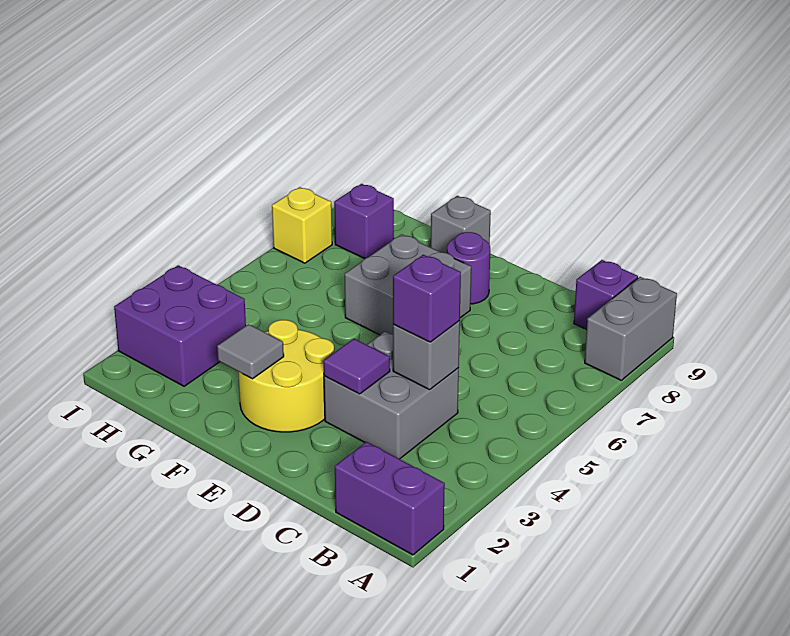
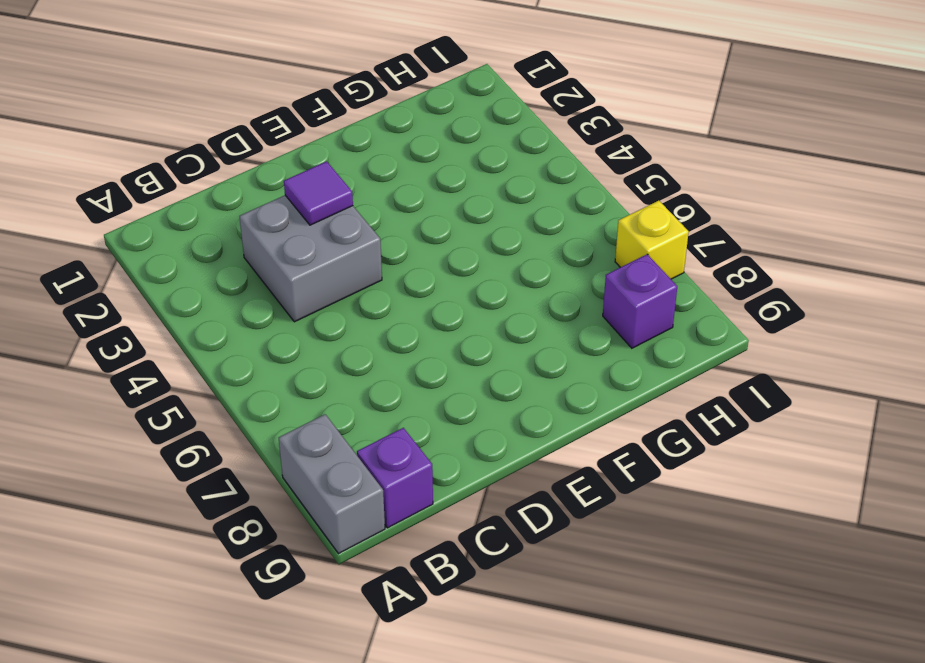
none -> purple brick A1:B1 level 1
none -> yellow round brick E2:F3 level 1
none -> grey brick E6:F7 level 1

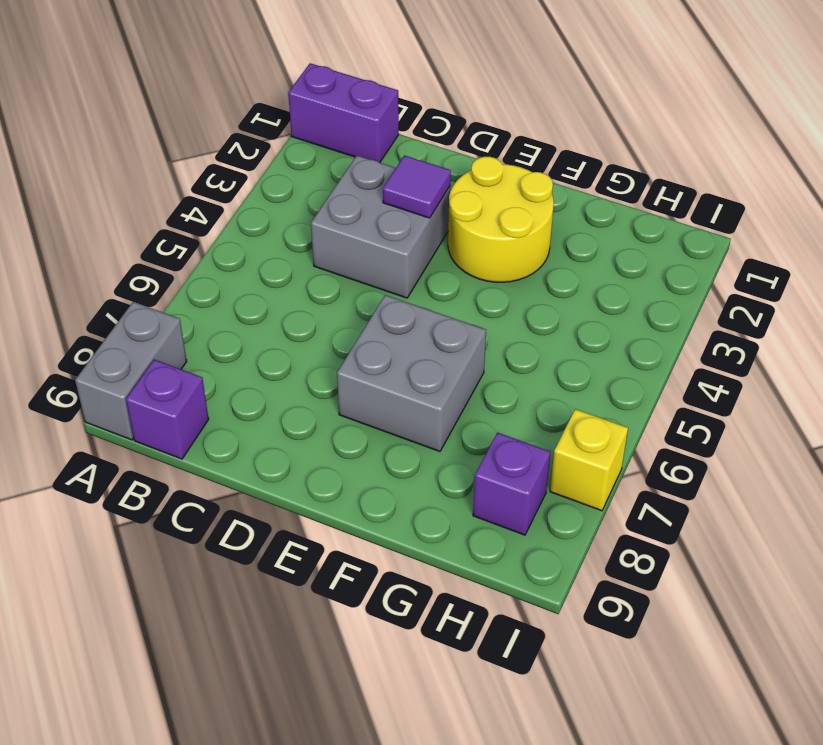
none -> purple round brick E8 level 1
none -> grey brick F9 level 1
none -> purple brick H2:I3 level 1

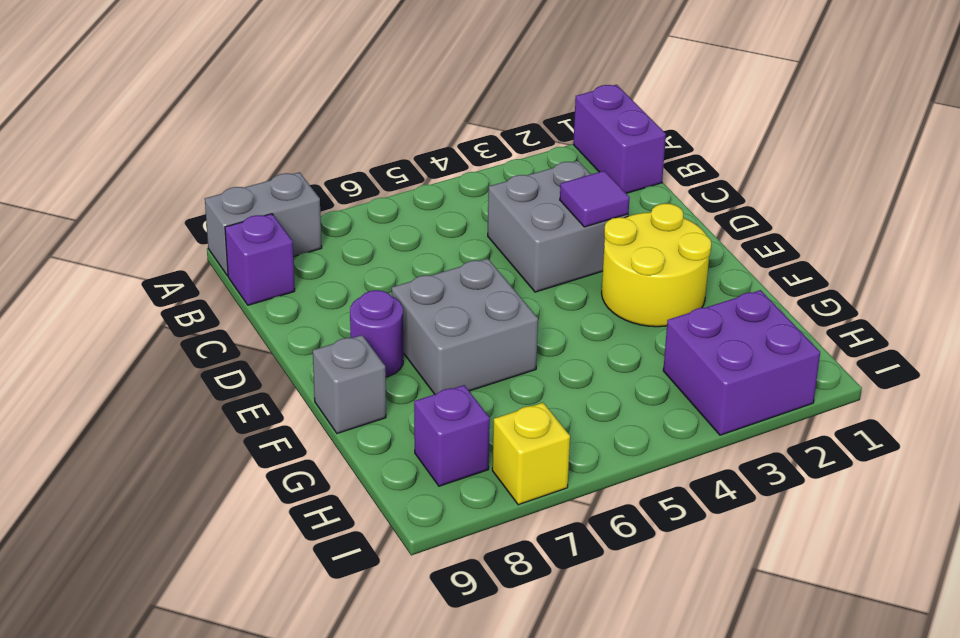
none -> grey brick C4 level 2
none -> grey tile F2 level 2
none -> purple brick C4 level 3

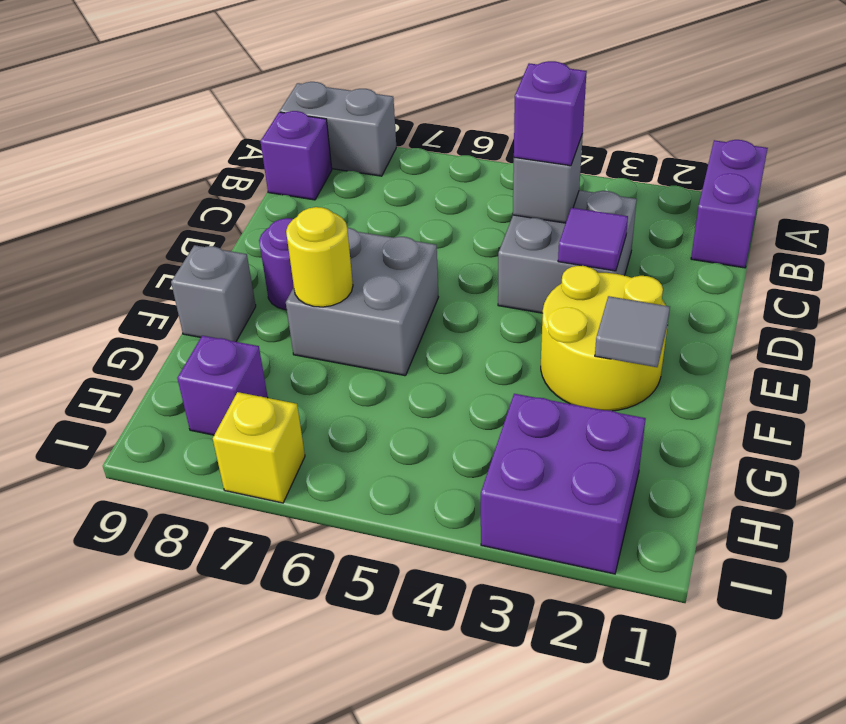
yellow round brick F7 level 2 -> none

